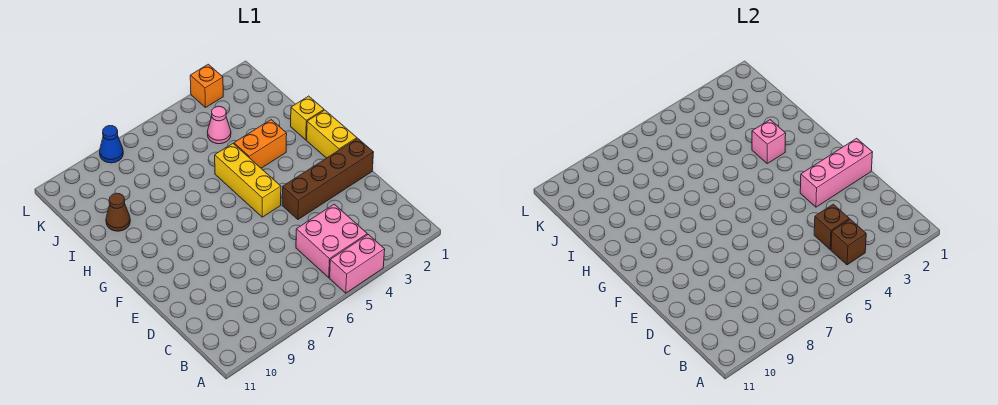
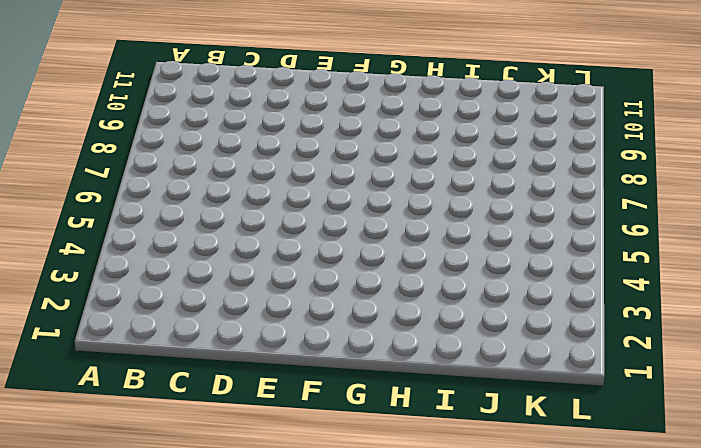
none -> pink brick A4:A5 level 1
none -> pink brick B4:C5 level 1
none -> brown brick E1:E4 level 1

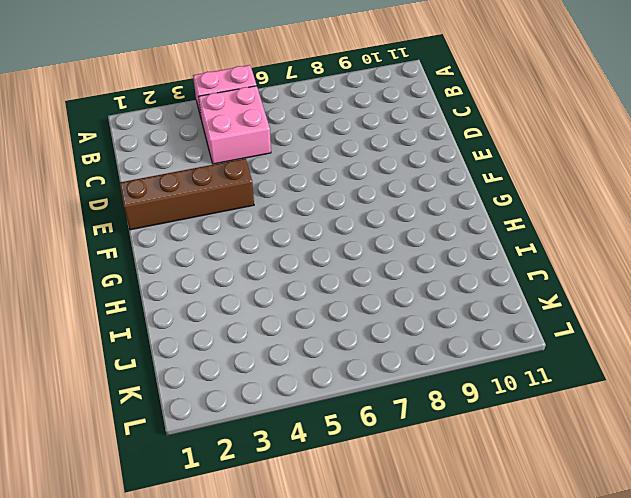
none -> yellow brick F1:G1 level 1
none -> yellow brick F5:H5 level 1
none -> yellow brick H1 level 1

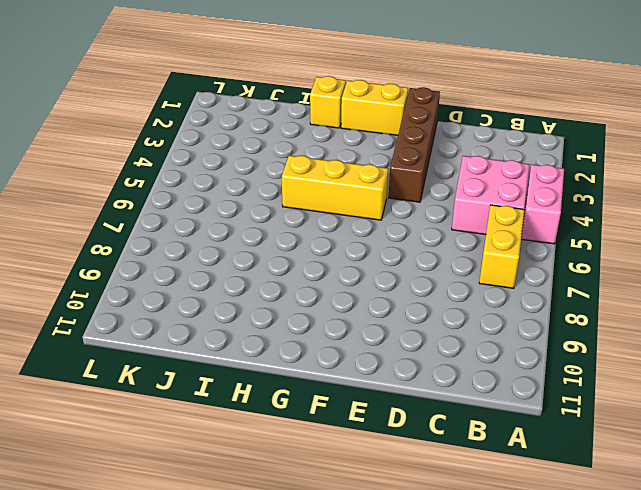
yellow brick B6:B7 level 1 -> none
none -> orange brick H3:H4 level 1
none -> brown cone I10 level 1
none -> pink cone J4 level 1

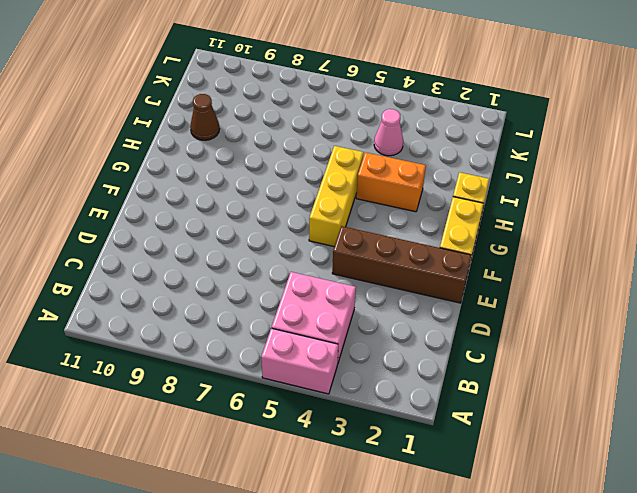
none -> orange brick L3 level 1
none -> blue cone L8 level 1
none -> brown brick B4 level 2

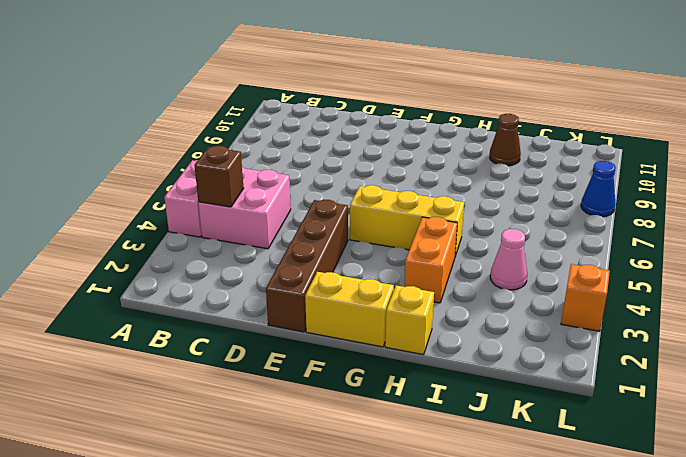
none -> brown brick C4 level 2
none -> pink brick E1:E3 level 2
none -> pink brick H3 level 2

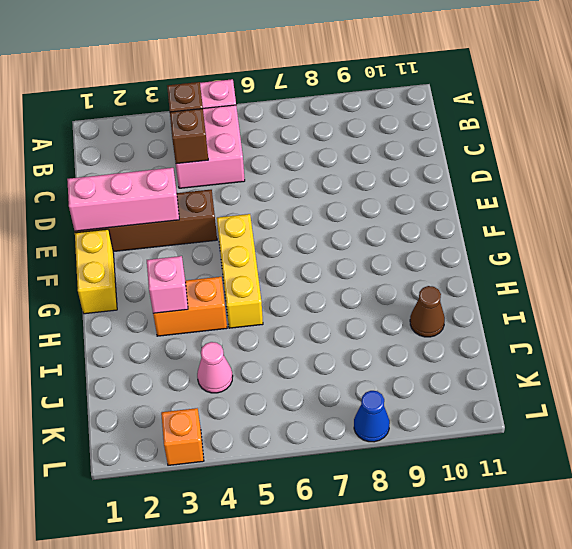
none -> yellow brick H1 level 1

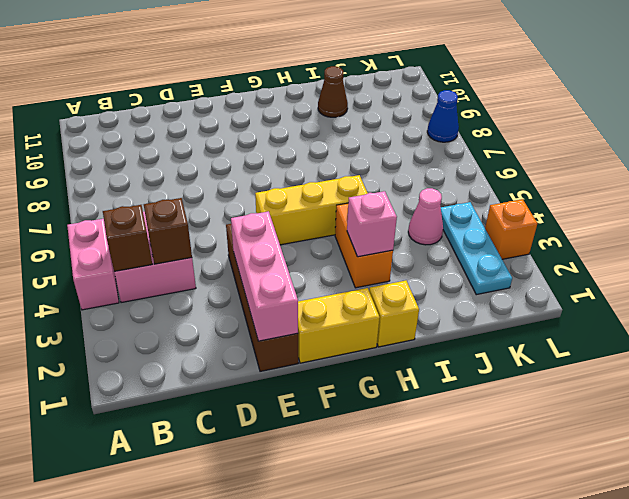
cyan plate K2:K4 level 1 -> none

